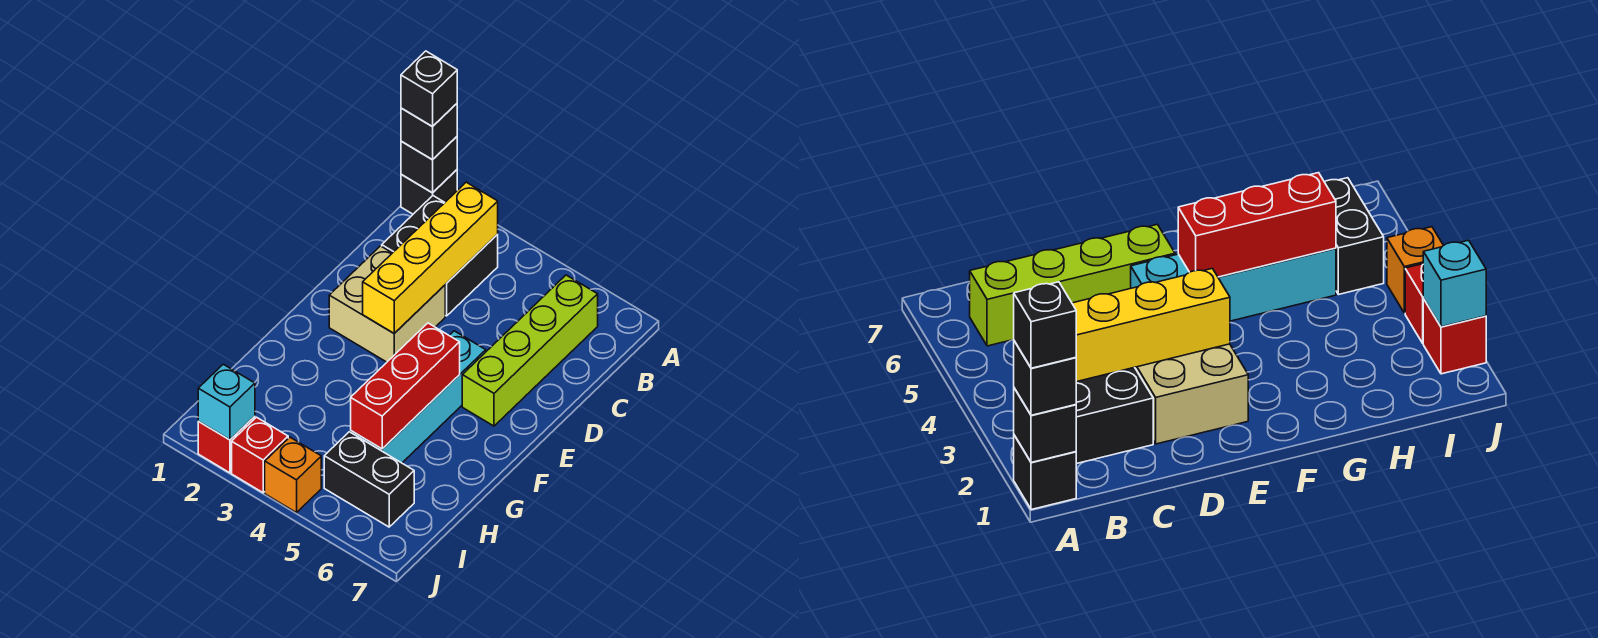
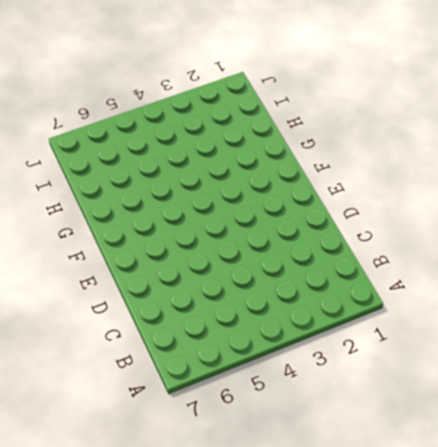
none -> black brick A1 level 1
none -> black brick B2:C3 level 1
none -> lime brick B6:E6 level 1

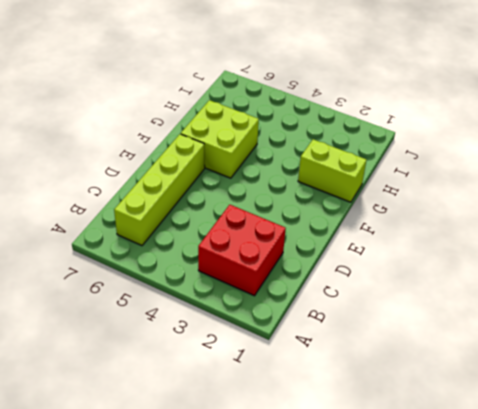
red brick B2:C3 level 1 -> black brick B2:C3 level 1
lime brick F5:G6 level 1 -> cyan brick E5:H5 level 1
lime brick G1:G2 level 1 -> none
none -> black brick A1 level 1
none -> tan brick D2:E3 level 1
none -> black brick I5:I6 level 1

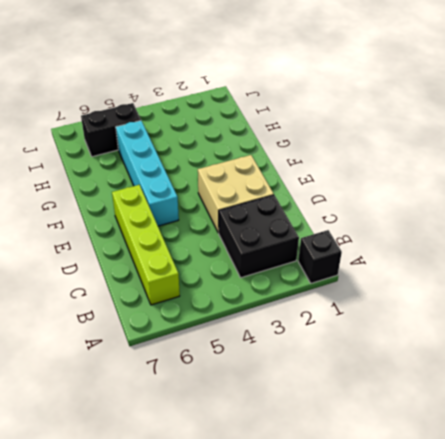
none -> red brick J2 level 1
none -> red brick J3 level 1
none -> orange brick J4 level 1

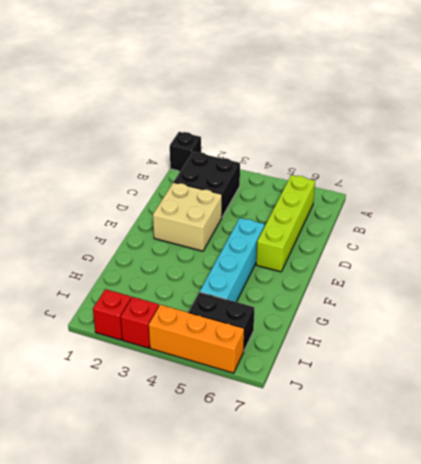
orange brick J4:J6 level 1 -> orange brick J4 level 1
none -> black brick A1 level 2
none -> yellow brick B3:E3 level 2
none -> red brick F5:H5 level 2

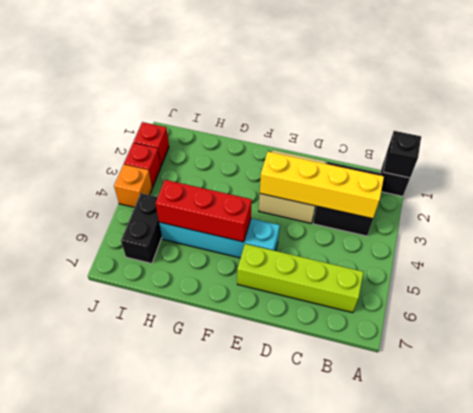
none -> cyan brick J2 level 2
none -> black brick A1 level 3
none -> black brick A1 level 4

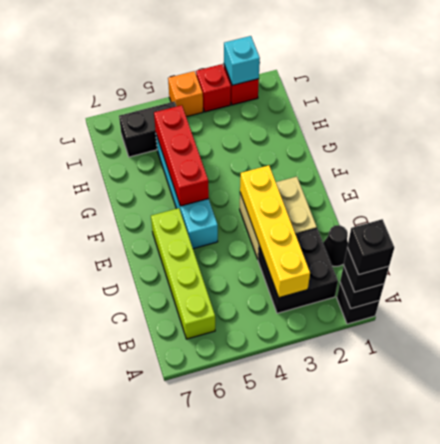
black cone C1 level 1 -> none

